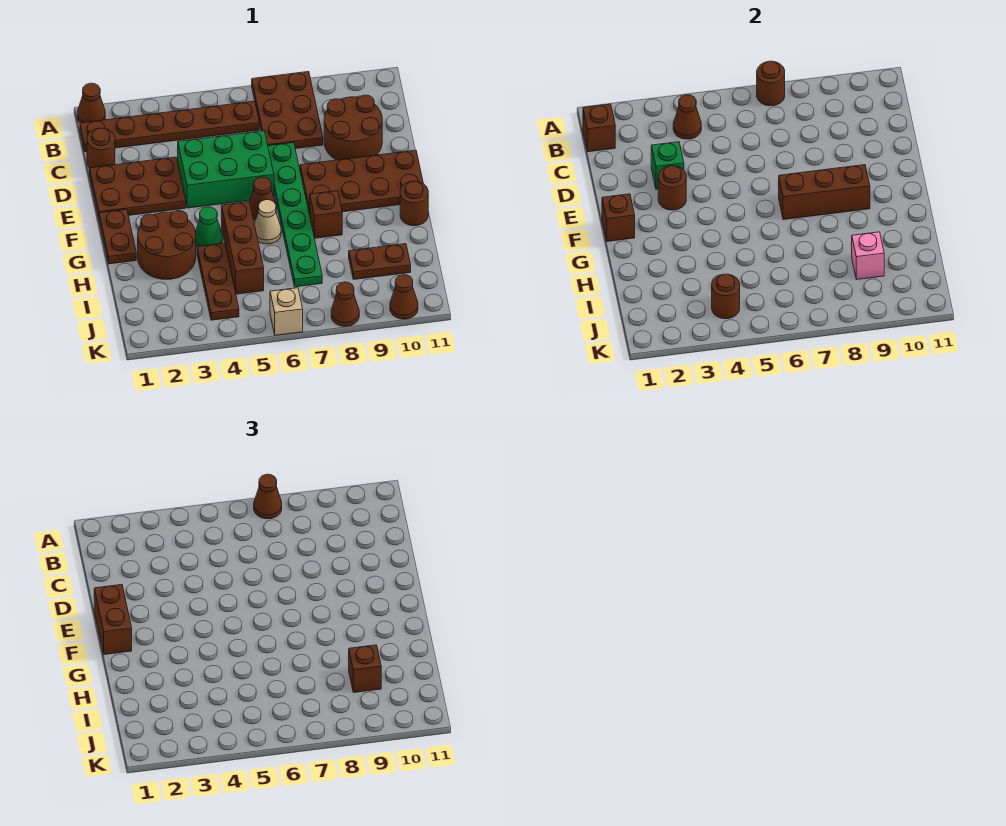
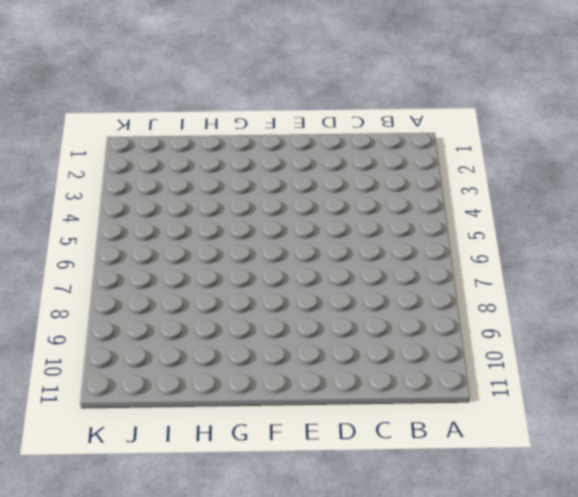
none -> brown cone A1 level 1
none -> brown plate A7:C8 level 1
none -> brown plate B1:B6 level 1
none -> brown round brick C1 level 1

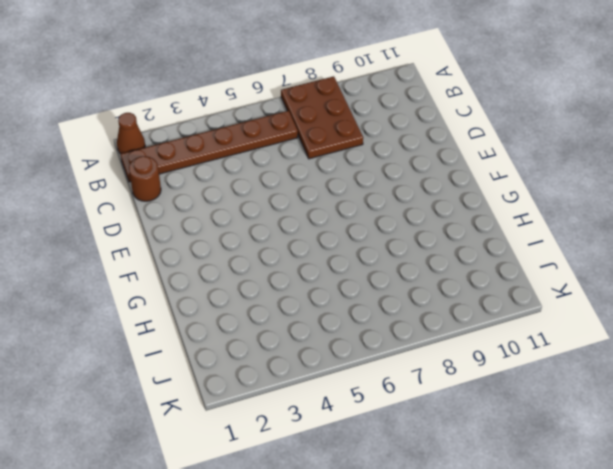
none -> brown round brick C9:D10 level 1
none -> brown plate D1:E3 level 1
none -> green brick D4:E6 level 1
none -> green plate D7:I7 level 1

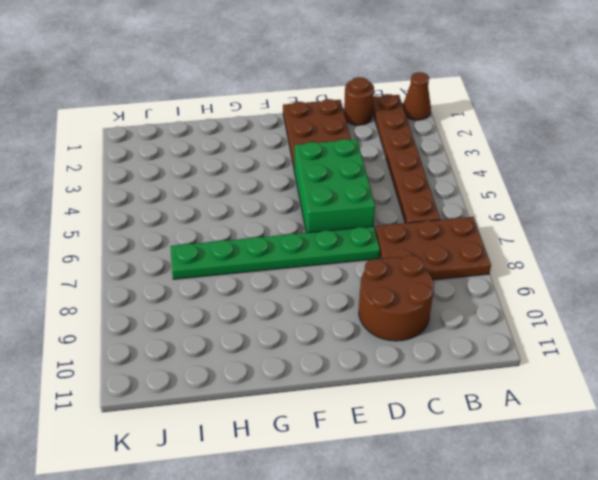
none -> brown plate E8:F11 level 1
none -> brown plate F1:G1 level 1
none -> brown cone F6 level 1
none -> brown round brick G2:H3 level 1

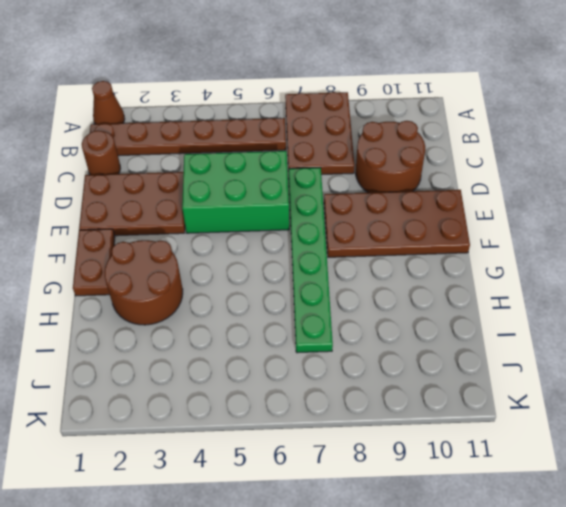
none -> brown cone F6 level 1
none -> green cone G4 level 1
none -> brown brick G5:I5 level 1
none -> tan cone G6 level 1

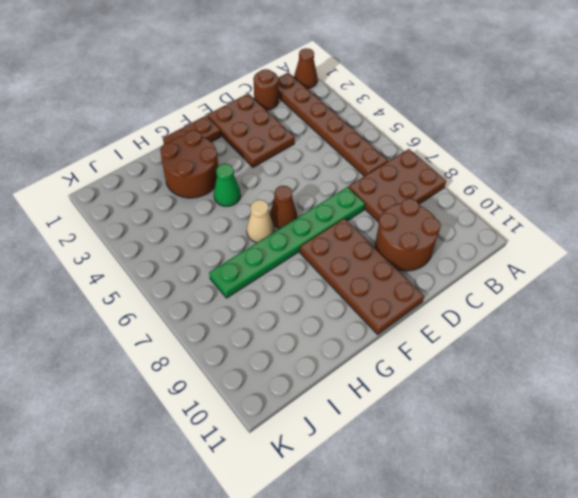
none -> green brick D4:E6 level 1
none -> brown brick G5:I5 level 1
none -> brown brick G8 level 1
none -> brown round brick G11 level 1

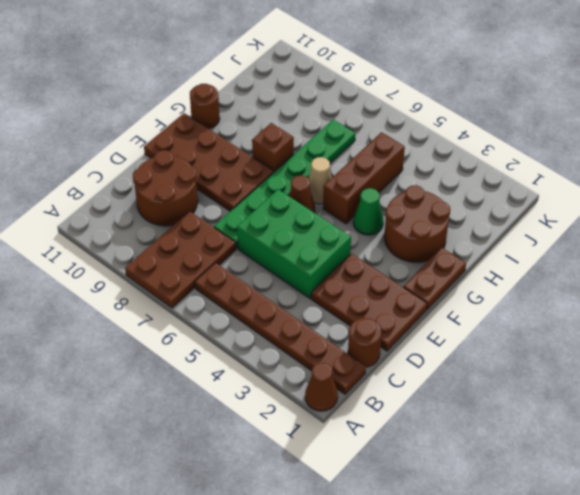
none -> brown plate H4:J4 level 1
none -> brown plate I9:I10 level 1
none -> tan brick K6 level 1
none -> brown cone K8 level 1

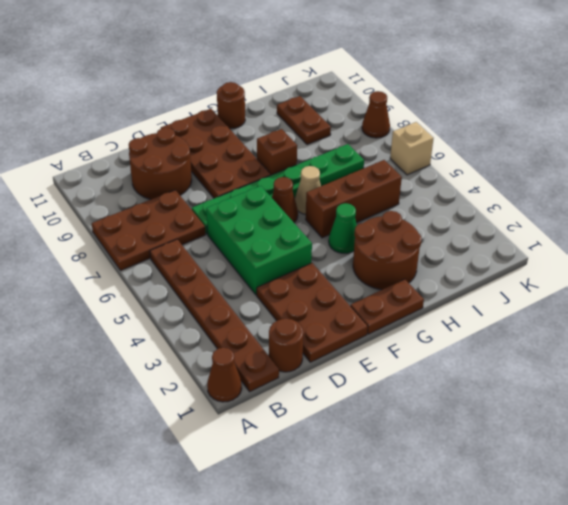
none -> brown plate H4:J4 level 1
none -> brown cone K10 level 1
none -> brown round brick A7 level 2
none -> brown brick B1 level 2

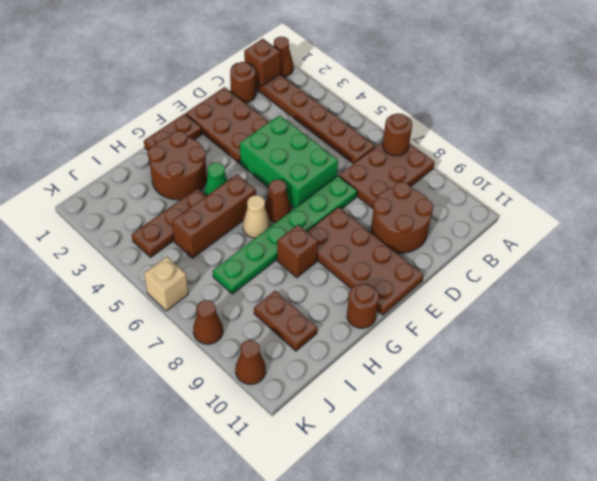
none -> brown cone B4 level 2
none -> green brick D3 level 2
none -> brown round brick E3 level 2
none -> brown brick F1 level 2

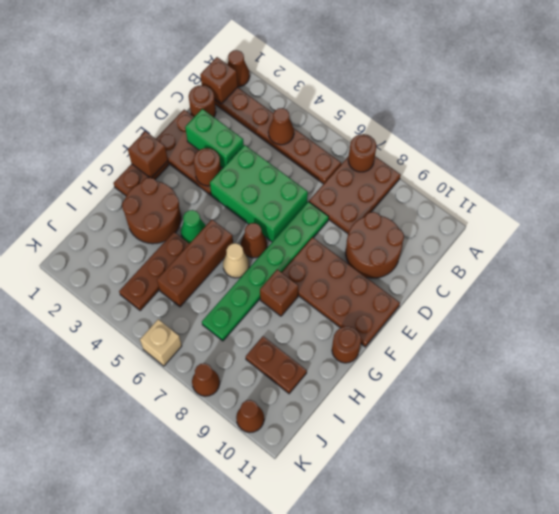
green brick D2:D3 level 2 -> green brick D3 level 2
none -> brown brick F7:F9 level 2
none -> pink brick I9 level 2
none -> brown round brick J4 level 2
none -> brown cone A7 level 3

